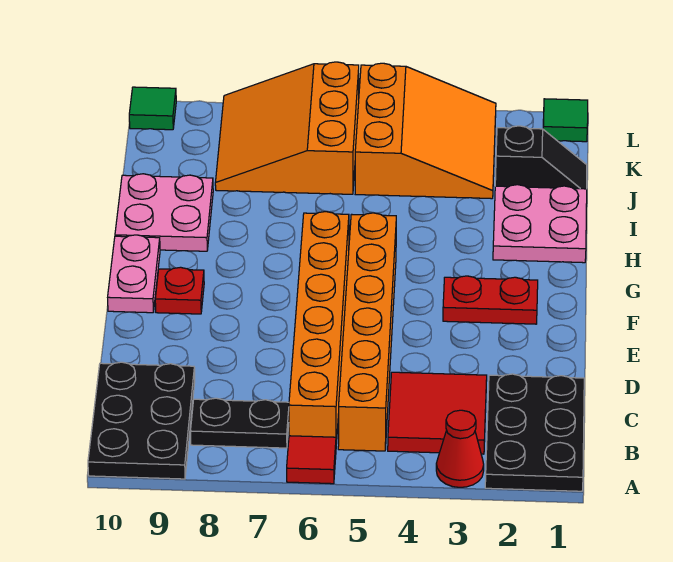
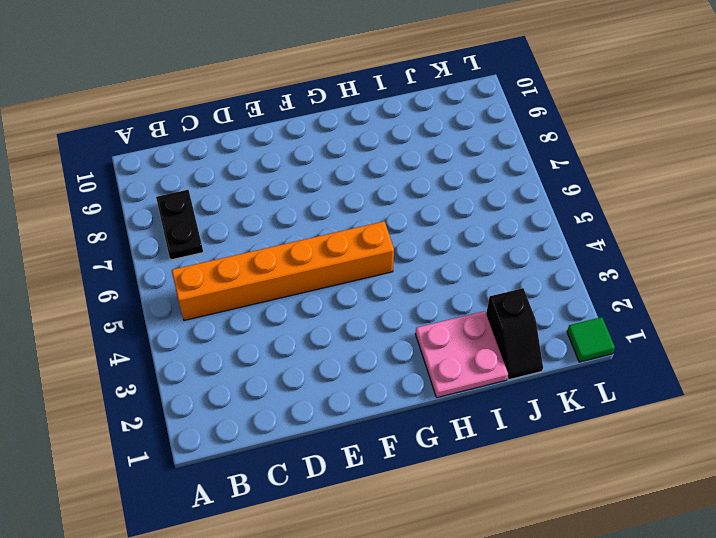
none -> black plate A1:C2 level 1
none -> red cone A3 level 1
none -> red tile A6 level 1

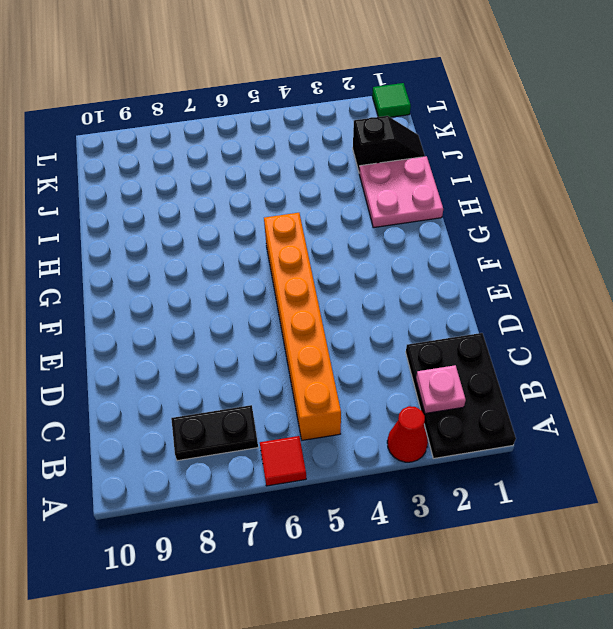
pink plate B2 level 2 -> none
none -> black plate A9:C10 level 1
none -> red tile B3:C4 level 1
none -> orange brick B6:G6 level 1

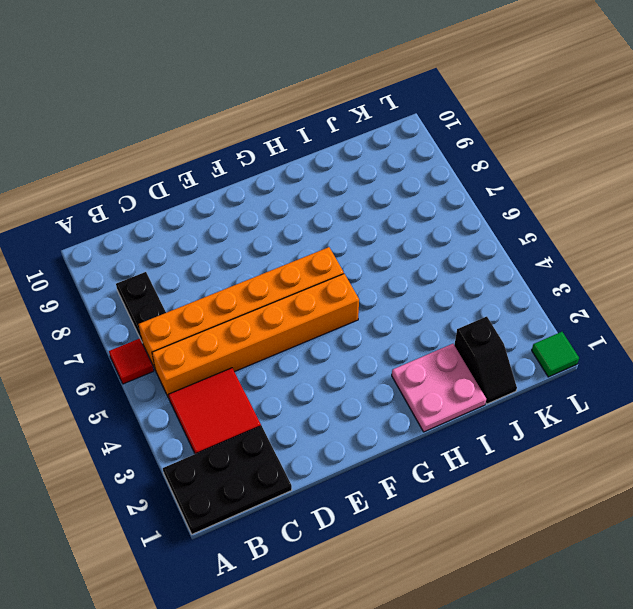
none -> red cone A3 level 1
none -> black plate A9:C10 level 1
none -> red plate F2:F3 level 1

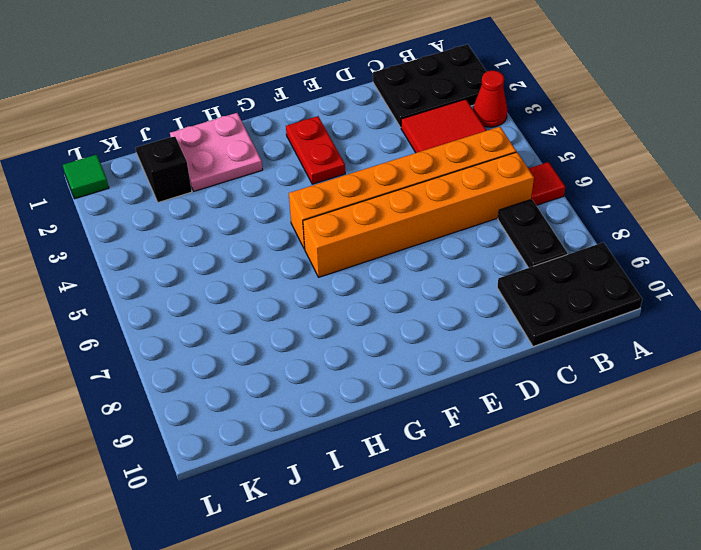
none -> red plate F9 level 1
none -> pink plate F10:G10 level 1
none -> pink plate H9:I10 level 1

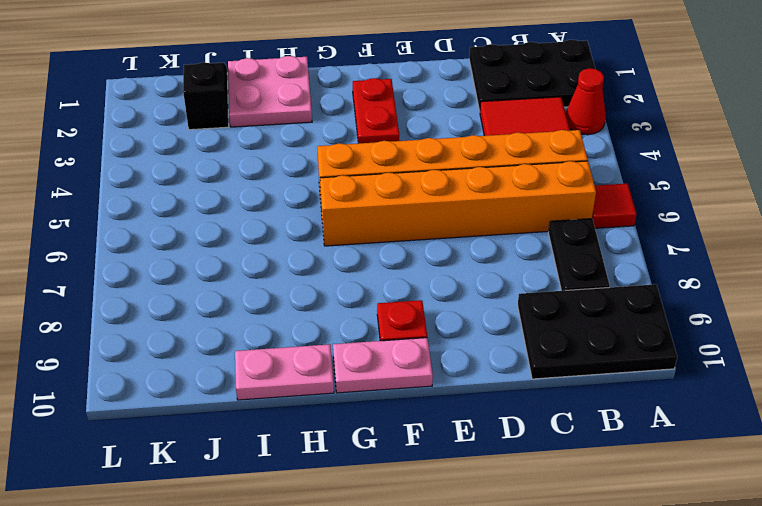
pink plate H10:I10 level 1 -> pink plate H9:I10 level 1
none -> orange slope J3:L5 level 1 top 5
none -> orange slope J6:L8 level 1 top 6
none -> green tile L1 level 1

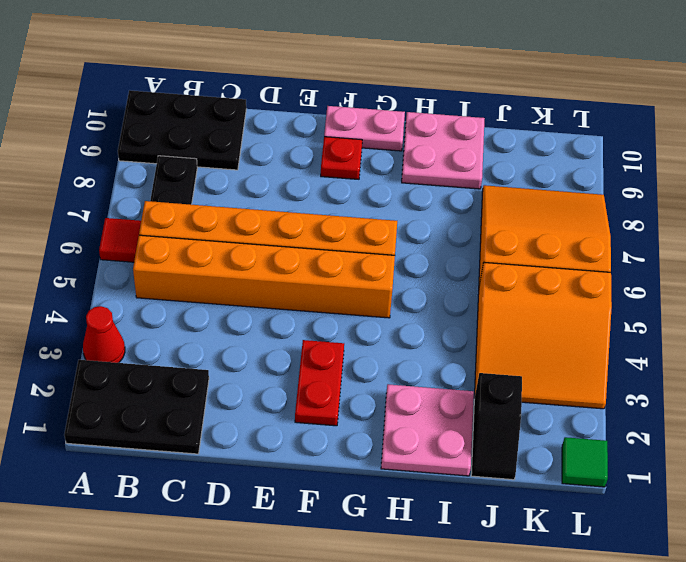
none -> red tile B3:C4 level 1
none -> green tile L10 level 1

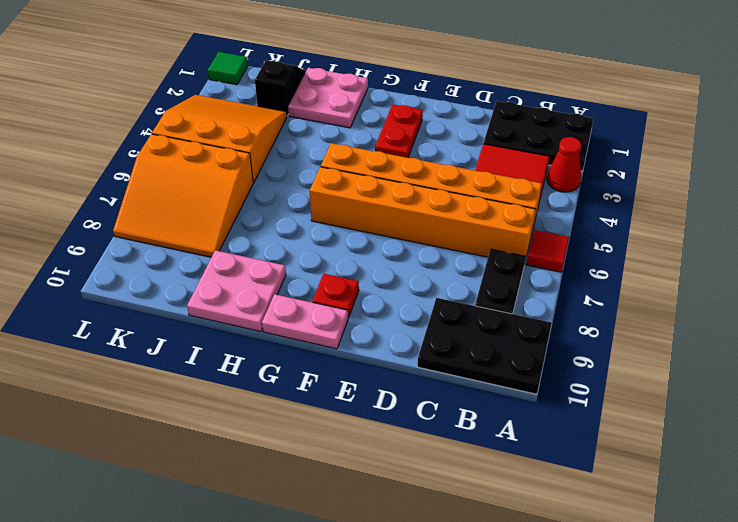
none -> green tile L10 level 1

